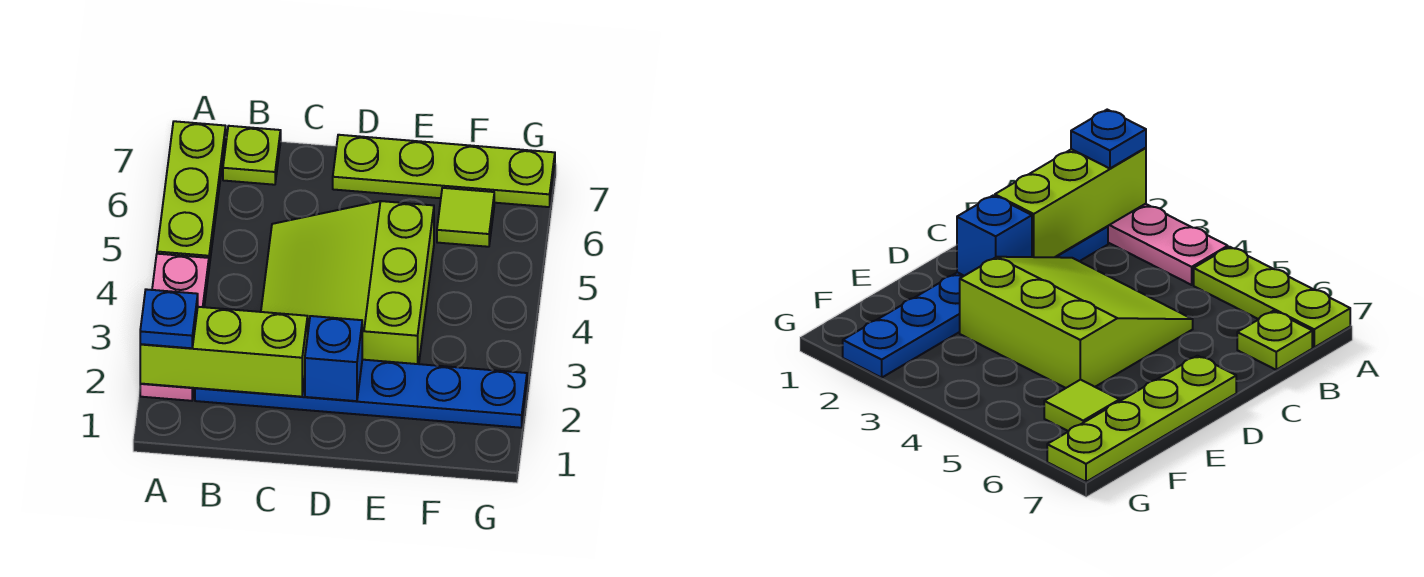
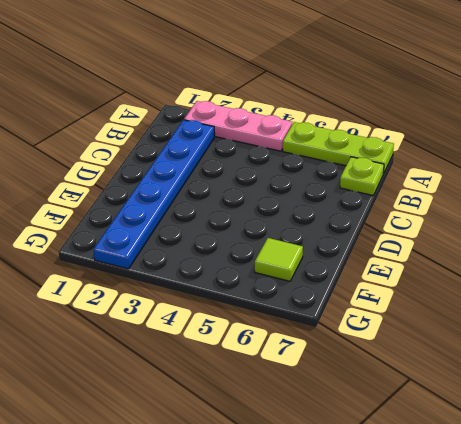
none -> lime slope C3:E5 level 1 top E
none -> lime plate D7:G7 level 1

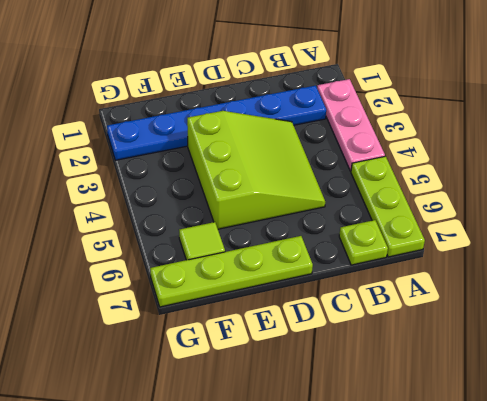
none -> lime brick A2:C2 level 2
none -> blue brick D2 level 2

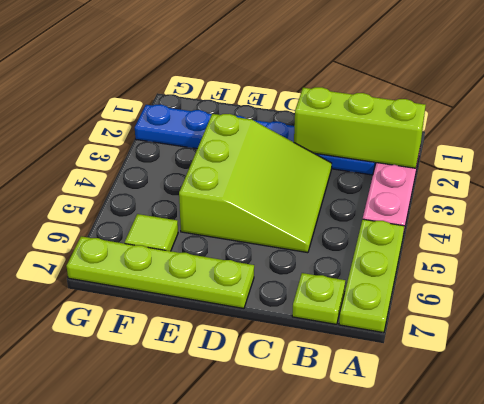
none -> blue brick D2 level 2
none -> blue plate A2 level 3

